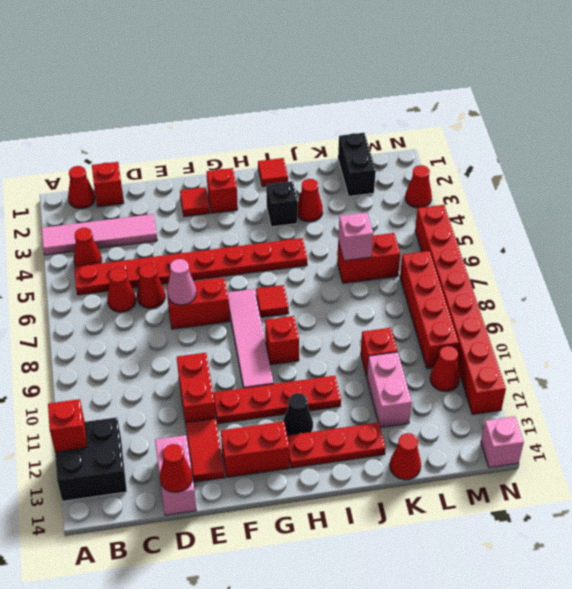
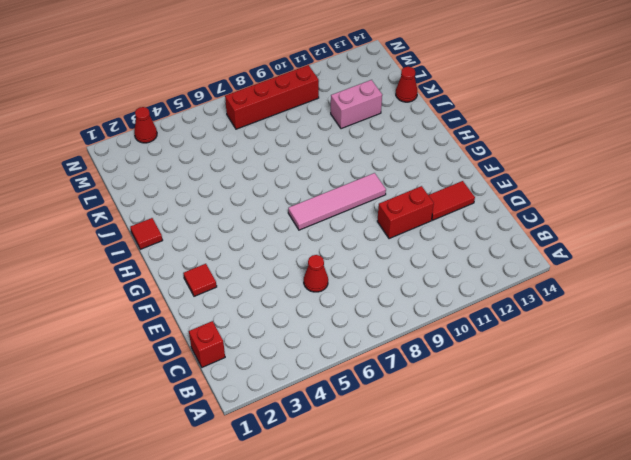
none -> pink tile A3:D3 level 1
none -> black brick A12:B13 level 1
none -> red cone B1 level 1
none -> red cone B4 level 1

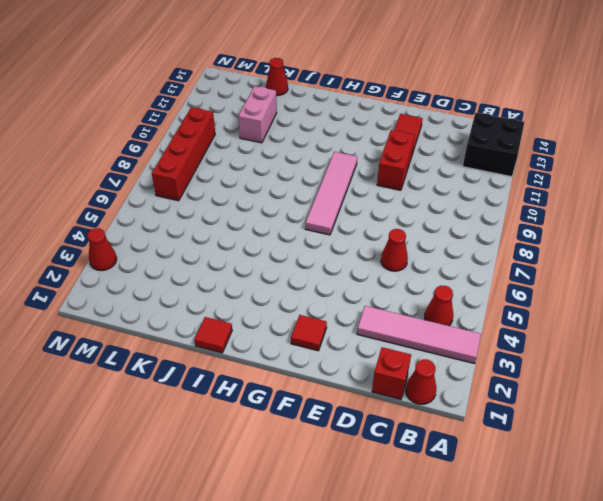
none -> red plate B5:I5 level 1
none -> red cone C6 level 1
none -> pink brick D13:D14 level 1
none -> red brick E7:F7 level 1

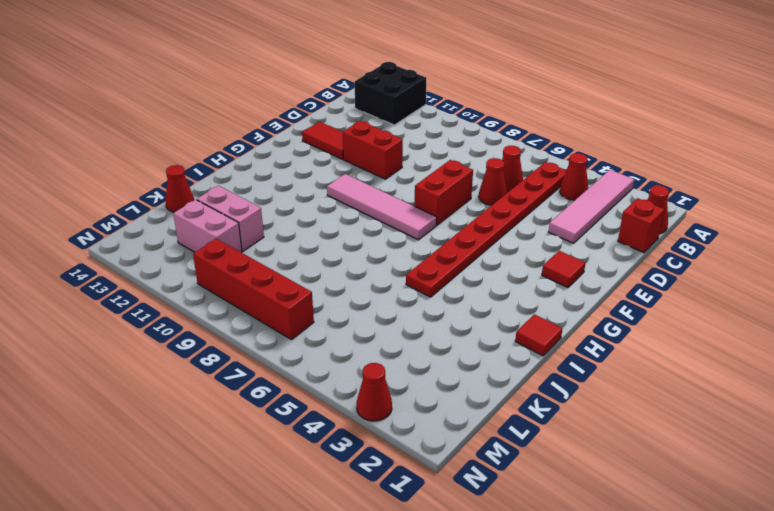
pink brick L11:L12 level 1 -> pink brick D13:D14 level 1
none -> red plate F11:I11 level 1
none -> red brick F13:G13 level 1
none -> red brick G2 level 1
none -> red tile H7 level 1

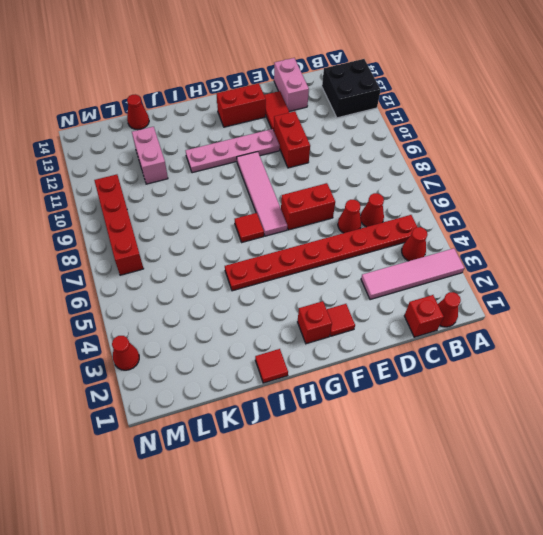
pink plate F11:I11 level 1 -> red plate F11:I11 level 1
none -> red brick H9 level 1
none -> black cone H12 level 1
none -> red plate H13:J13 level 1
none -> black brick I3 level 1

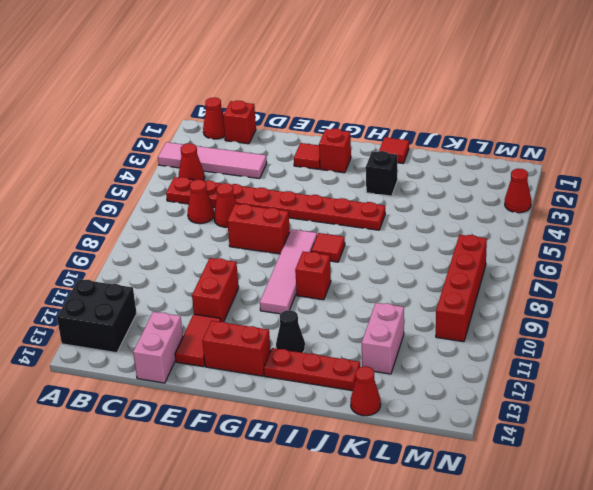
none -> red plate F11:I11 level 1
none -> red cone J3 level 1
none -> red brick K6:L6 level 1
none -> red brick K10 level 1

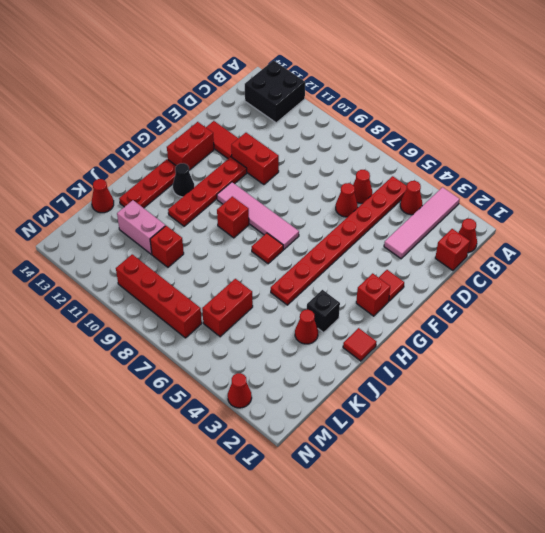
none -> pink brick D13:D14 level 1
none -> red brick E7:F7 level 1
none -> black brick L1:L2 level 1
none -> red cone M11 level 1

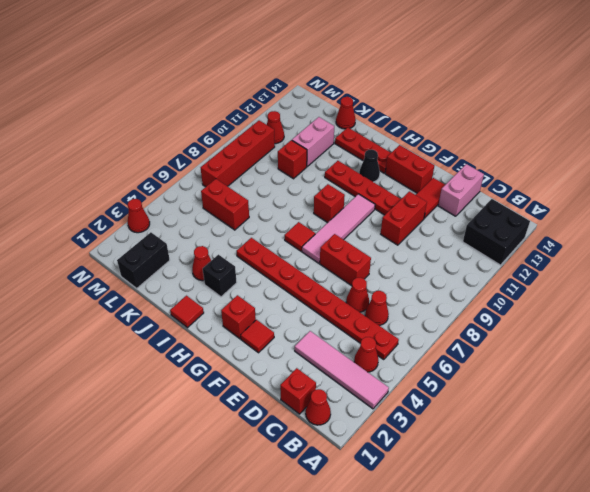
none -> red brick N5:N12 level 1
none -> pink brick N14 level 1
none -> red brick A12 level 2
none -> red cone D14 level 2

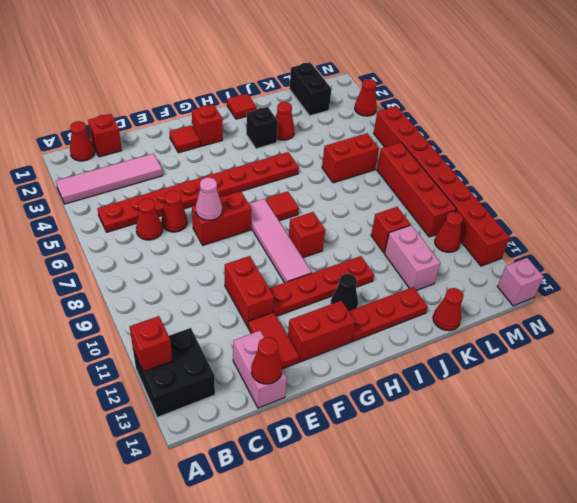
none -> red cone B4 level 1
none -> pink brick K6 level 2

